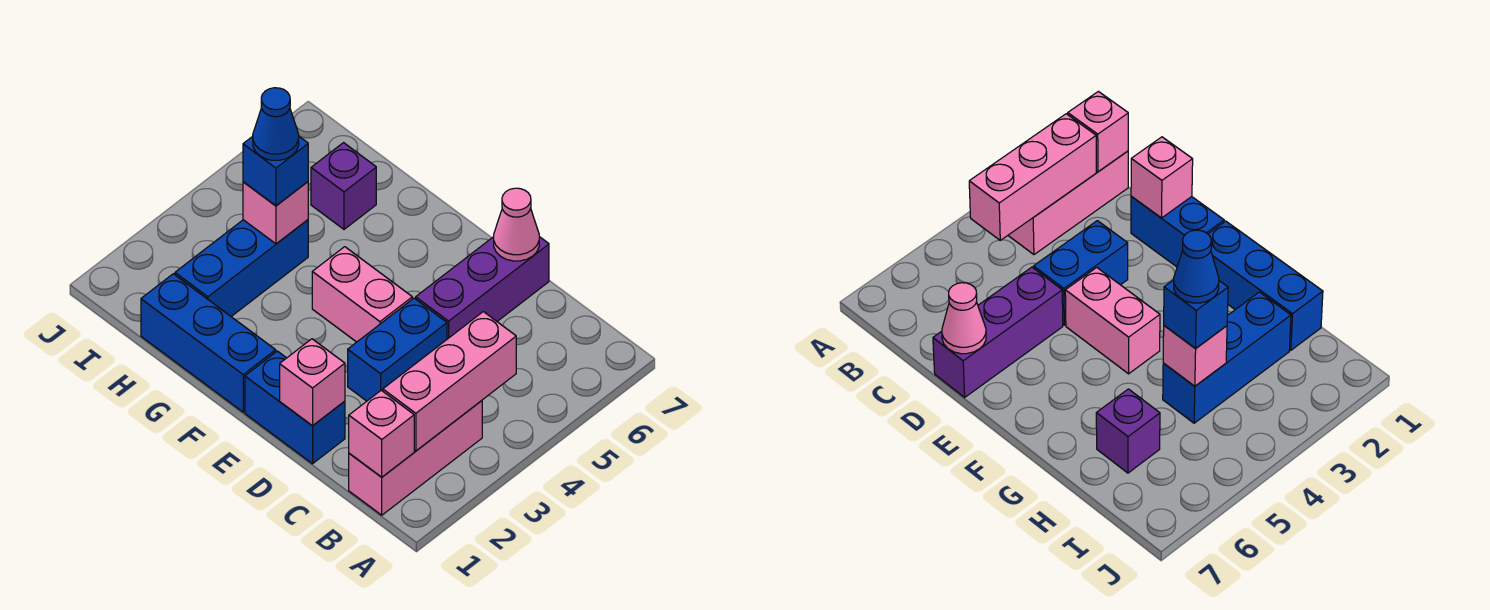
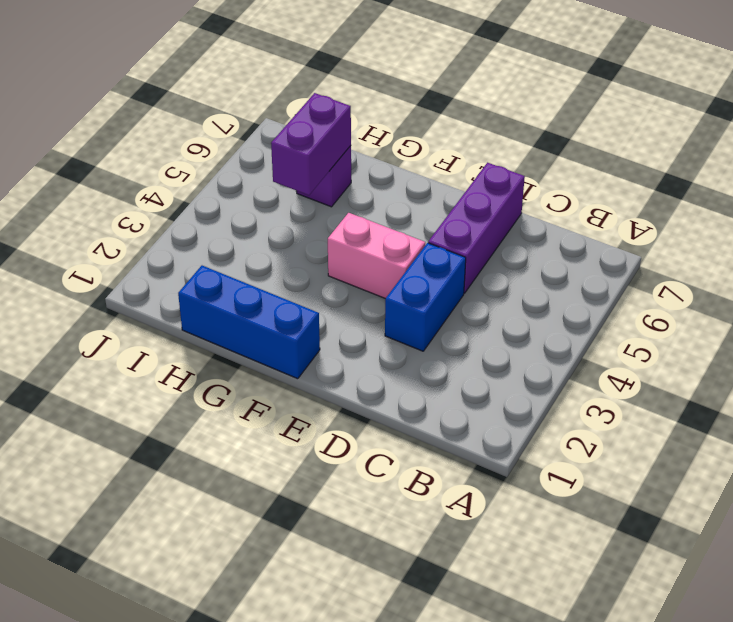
purple brick H5:H6 level 2 -> none
none -> pink brick B1:B3 level 1
none -> blue brick D1:E1 level 1
none -> blue brick H2:H4 level 1

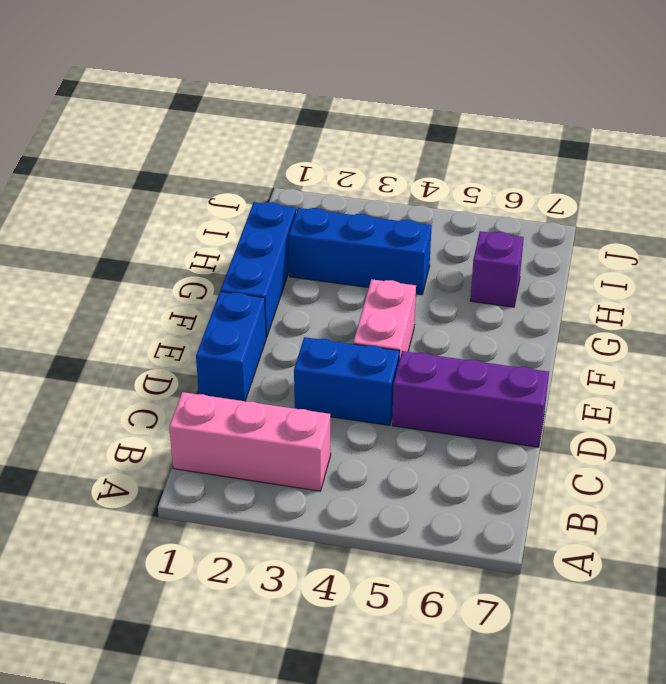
none -> pink brick B1 level 2
none -> pink brick B2:B4 level 2
none -> pink brick D1 level 2

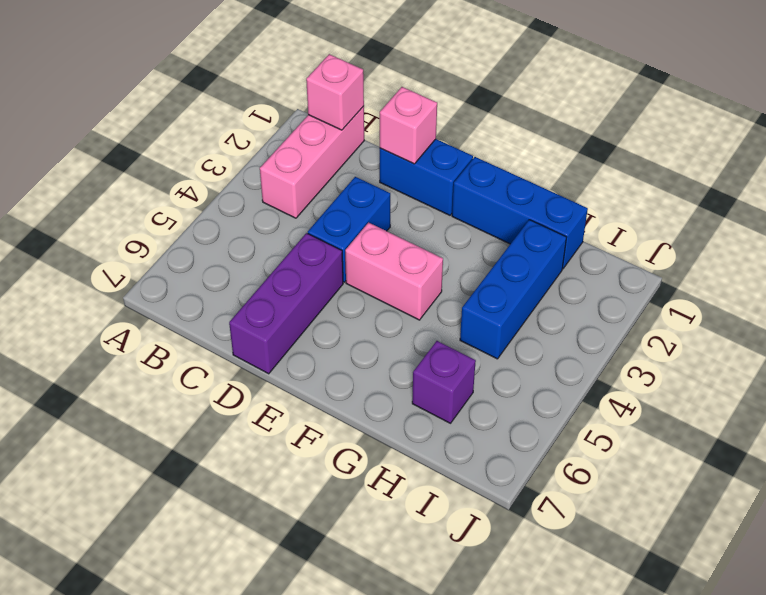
none -> pink brick B2:B4 level 2
none -> pink cone D7 level 2
none -> pink brick H4 level 2

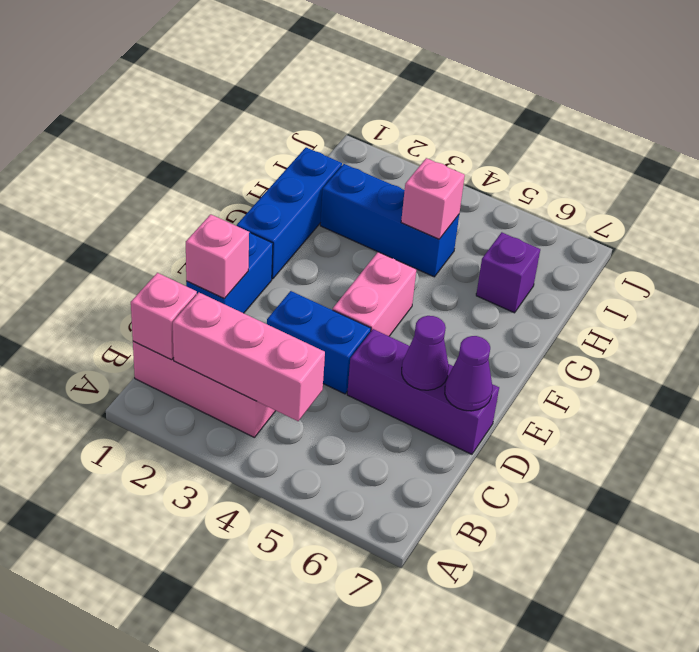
purple cone D6 level 2 -> none
purple cone D7 level 2 -> pink cone D7 level 2
none -> blue brick H4 level 3
none -> blue cone H4 level 4

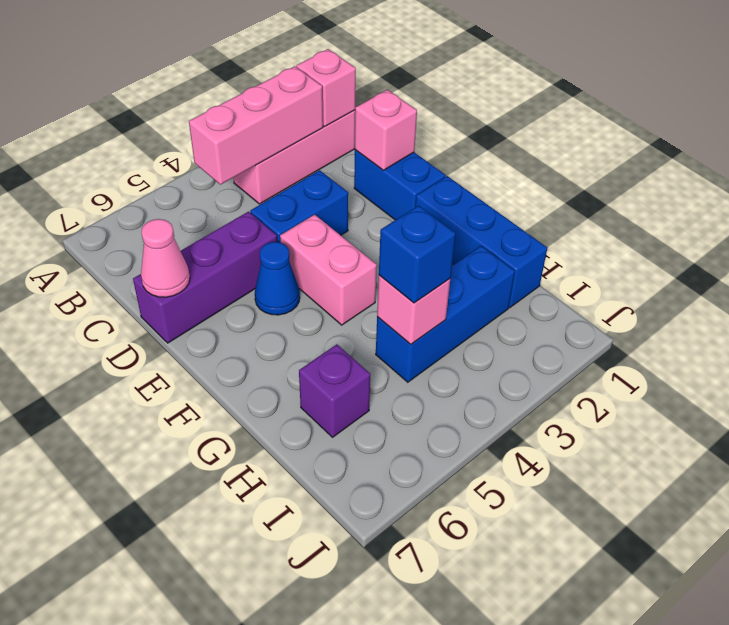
blue cone E5 level 1 -> blue cone H4 level 4

